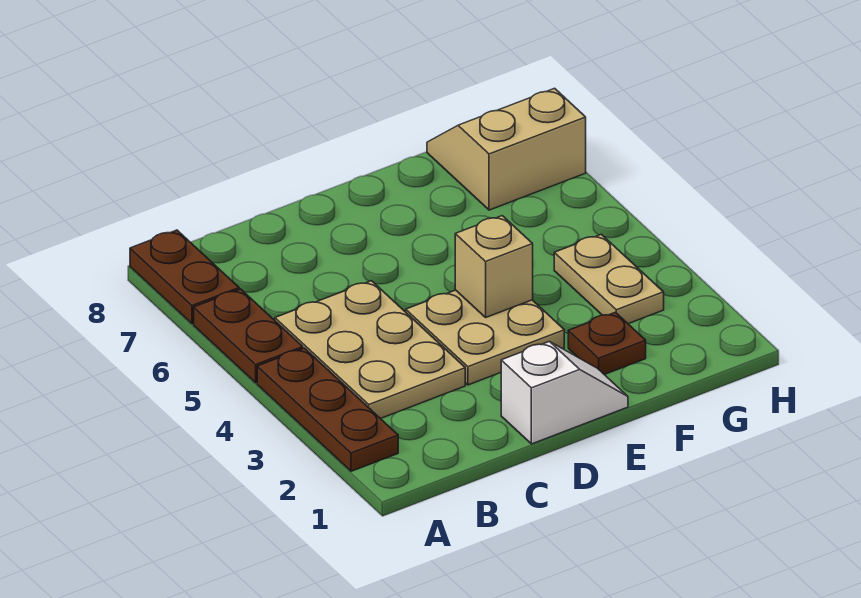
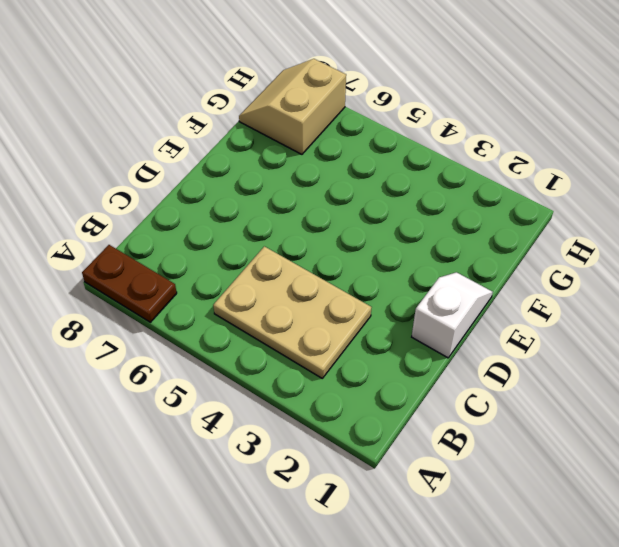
none -> brown plate A2:A4 level 1
none -> brown plate A5:A6 level 1

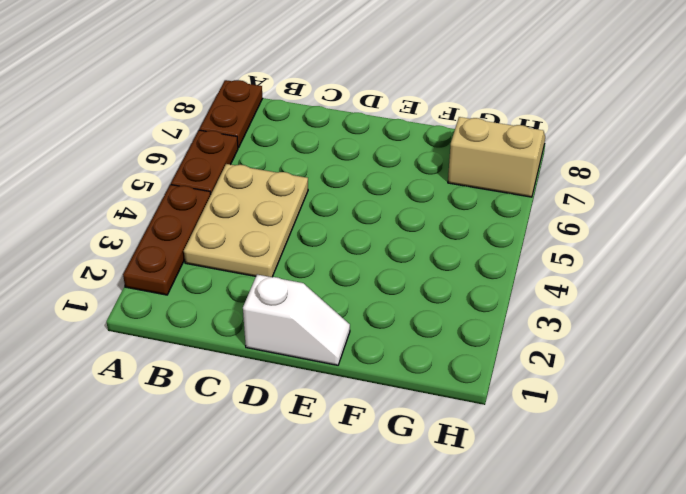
none -> tan plate D3:E4 level 1
none -> brown plate F2 level 1

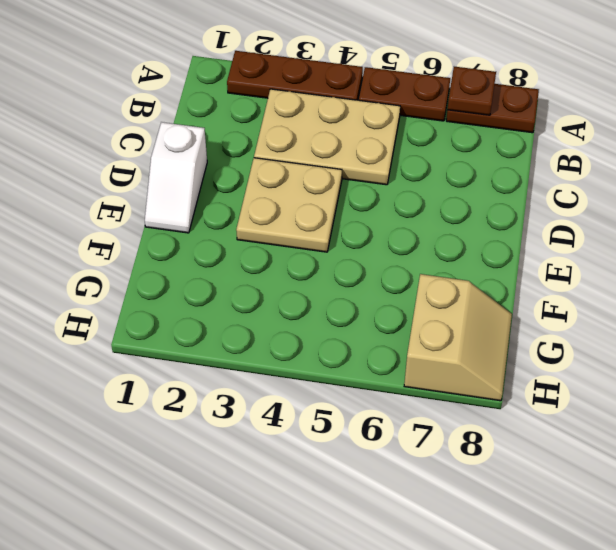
brown plate A7 level 2 -> brown plate F2 level 1
none -> tan plate G3:G4 level 1
none -> tan brick E4 level 2

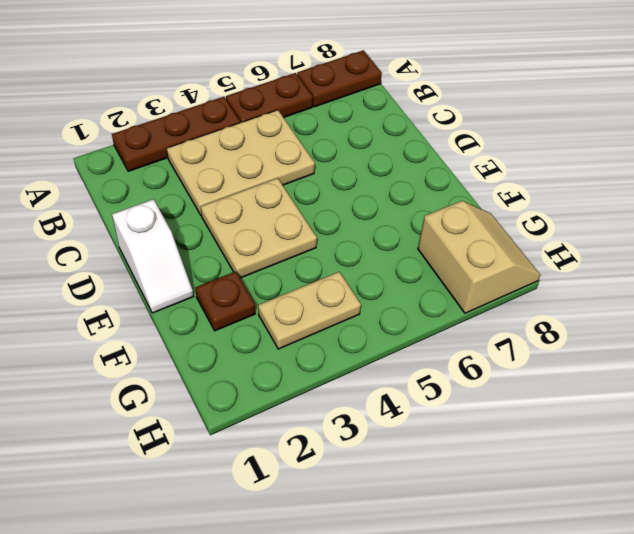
none -> tan brick E4 level 2

